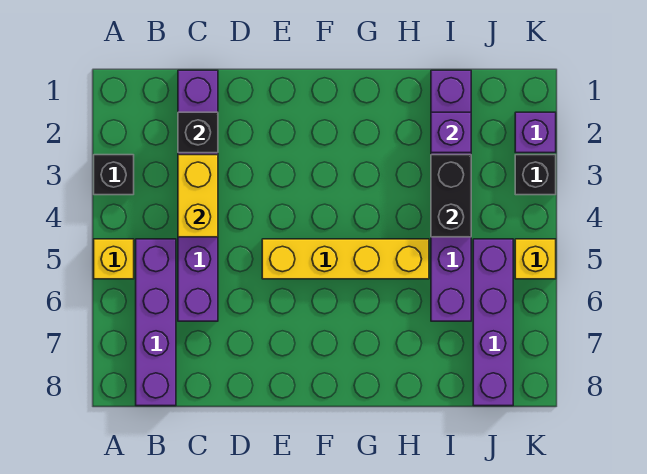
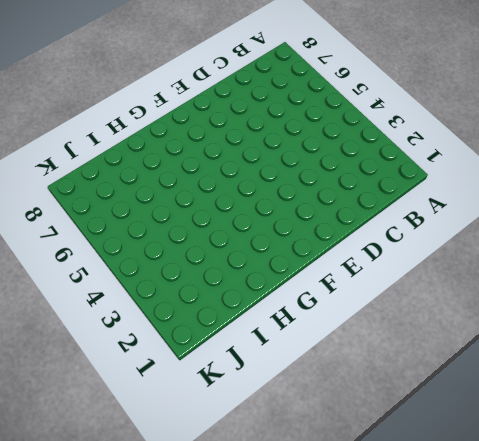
none -> black brick A3 level 1
none -> yellow brick A5 level 1
none -> purple brick B5:B8 level 1

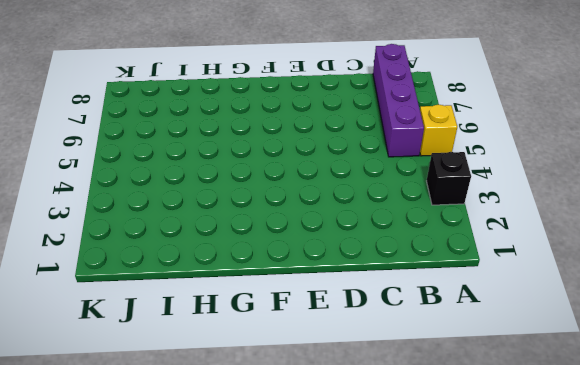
none -> purple brick C1:C6 level 1
none -> yellow brick E5:H5 level 1
none -> purple brick I1:I6 level 1

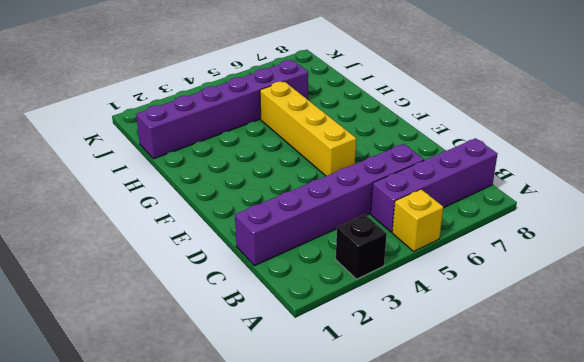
none -> purple brick J5:J8 level 1
none -> purple brick K2 level 1
none -> black brick K3 level 1

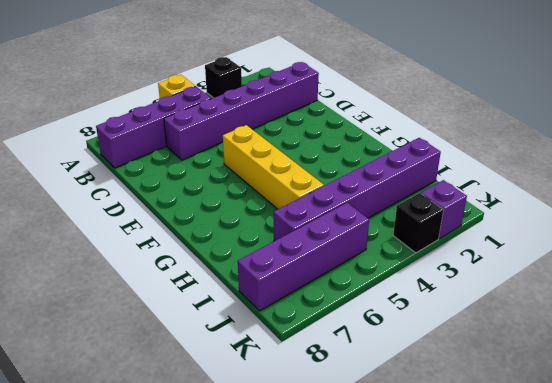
none -> yellow brick K5 level 1
none -> black brick C2 level 2
none -> yellow brick C3:C4 level 2

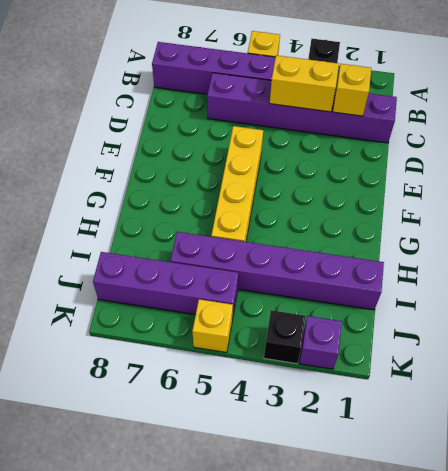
yellow brick C2 level 2 -> black brick C2 level 2
none -> purple brick I2 level 2
none -> black brick I3:I4 level 2

